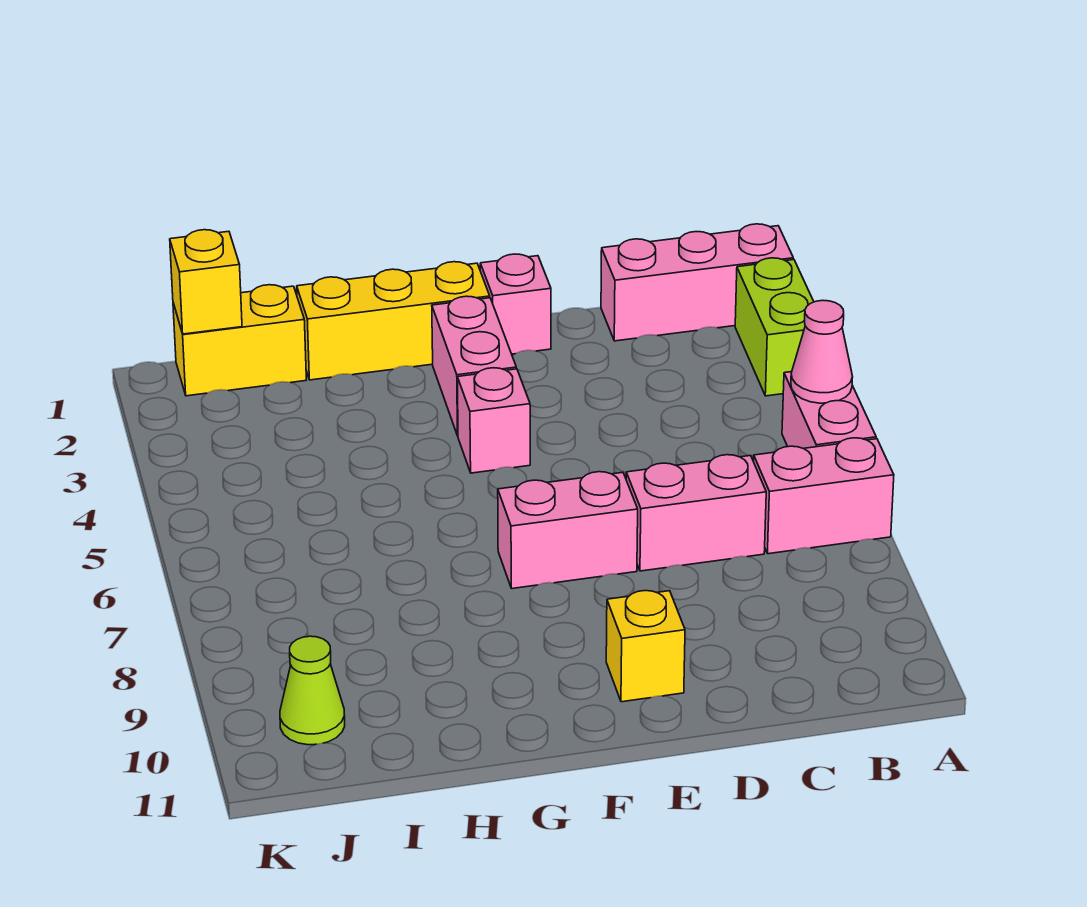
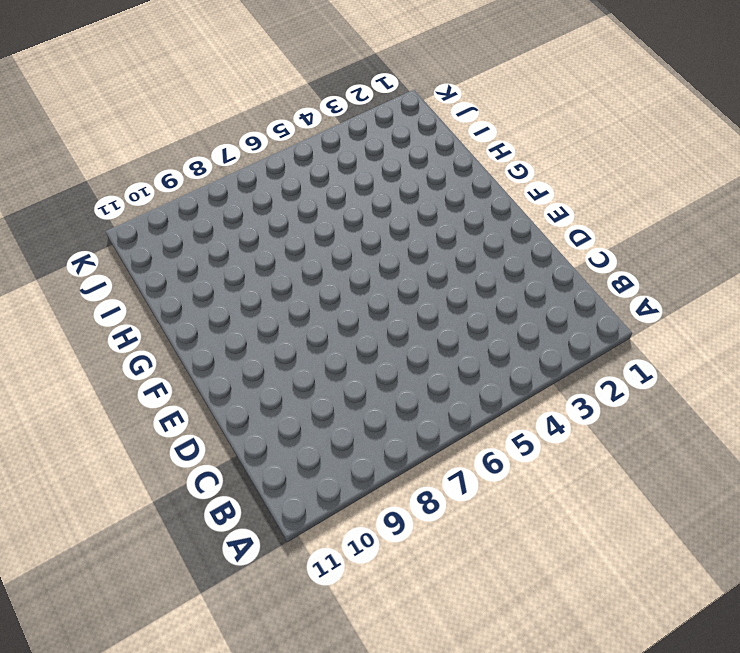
none -> pink brick A1:C1 level 1
none -> lime brick A2:A3 level 1
none -> pink brick A5:A6 level 1

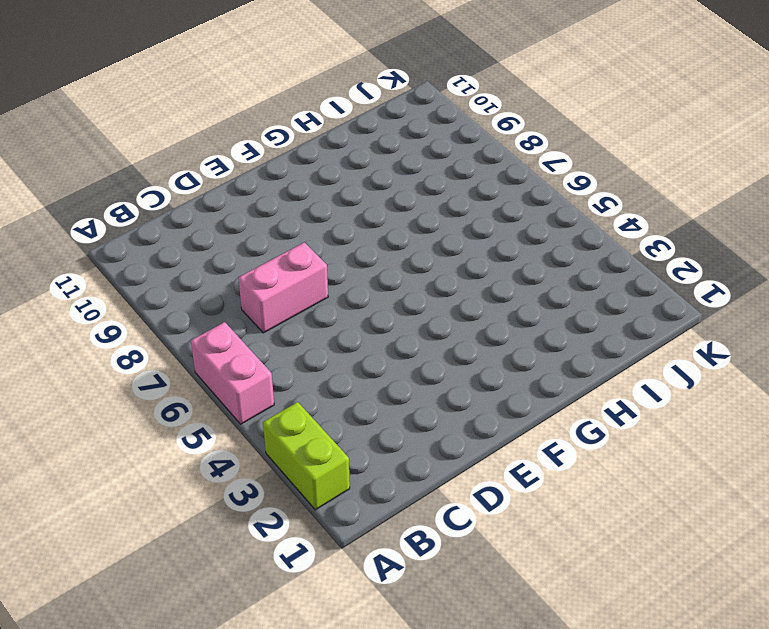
none -> pink brick A1:C1 level 1
none -> pink brick A7:B7 level 1
none -> pink brick E1 level 1

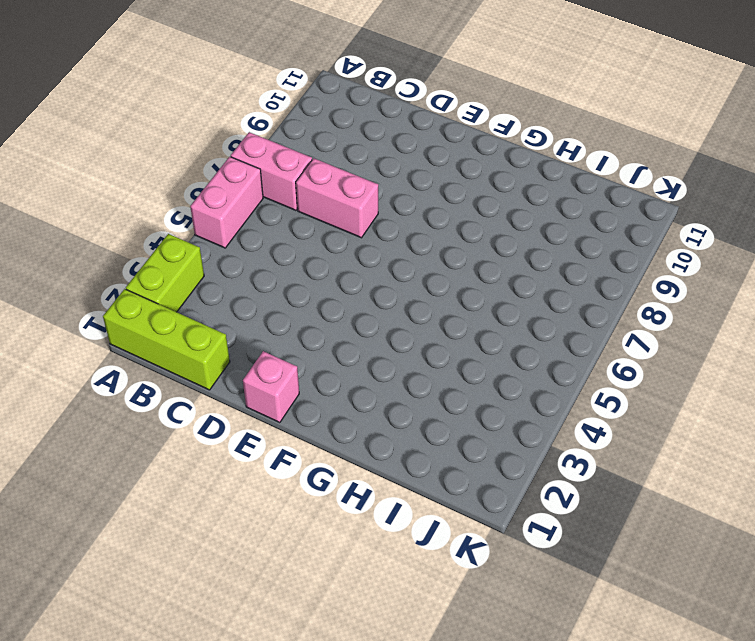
lime brick A1:C1 level 1 -> pink brick A1:C1 level 1
none -> pink brick E7:F7 level 1
none -> yellow brick E10 level 1
none -> yellow brick F1:H1 level 1

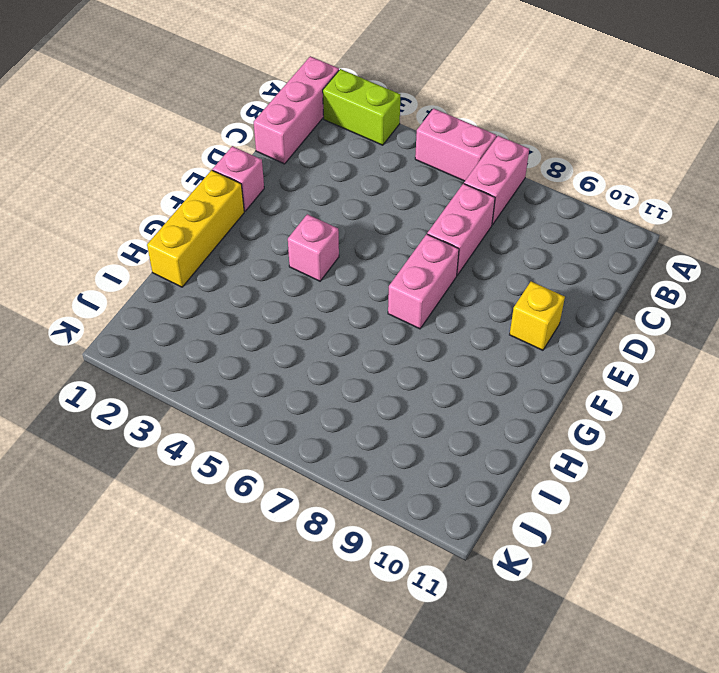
none -> pink brick F2:F3 level 1
none -> yellow brick I1:J1 level 1
none -> lime cone J10 level 1

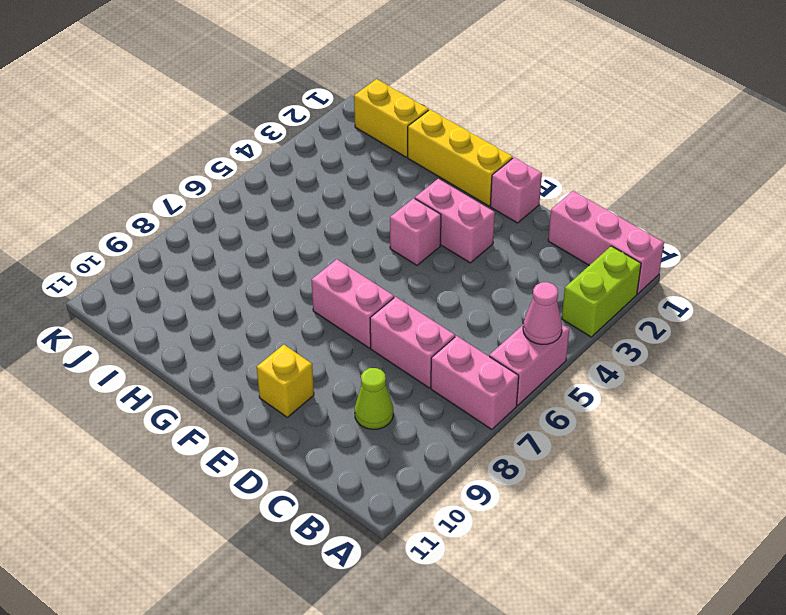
lime cone C9 level 1 -> lime cone J10 level 1
pink brick E3:F3 level 1 -> pink brick F2:F3 level 1
none -> yellow brick J1 level 2

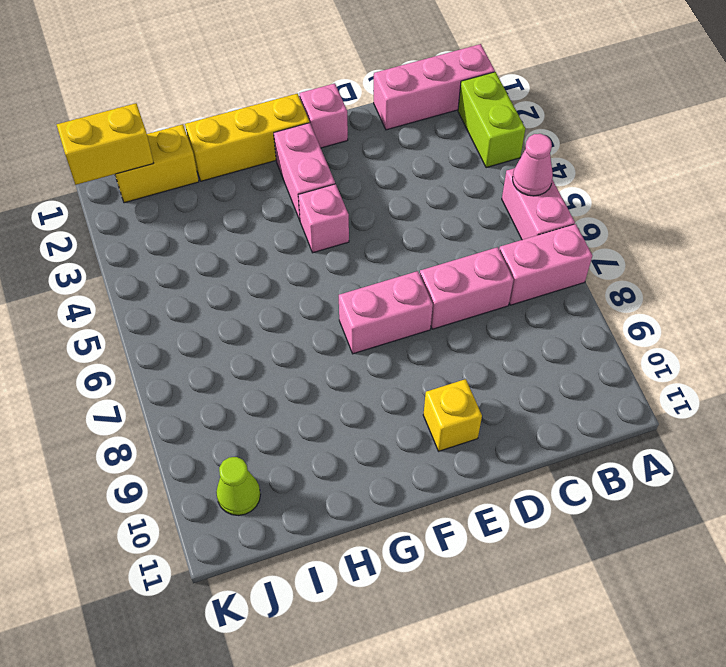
yellow brick J1:K1 level 2 -> yellow brick J1 level 2

